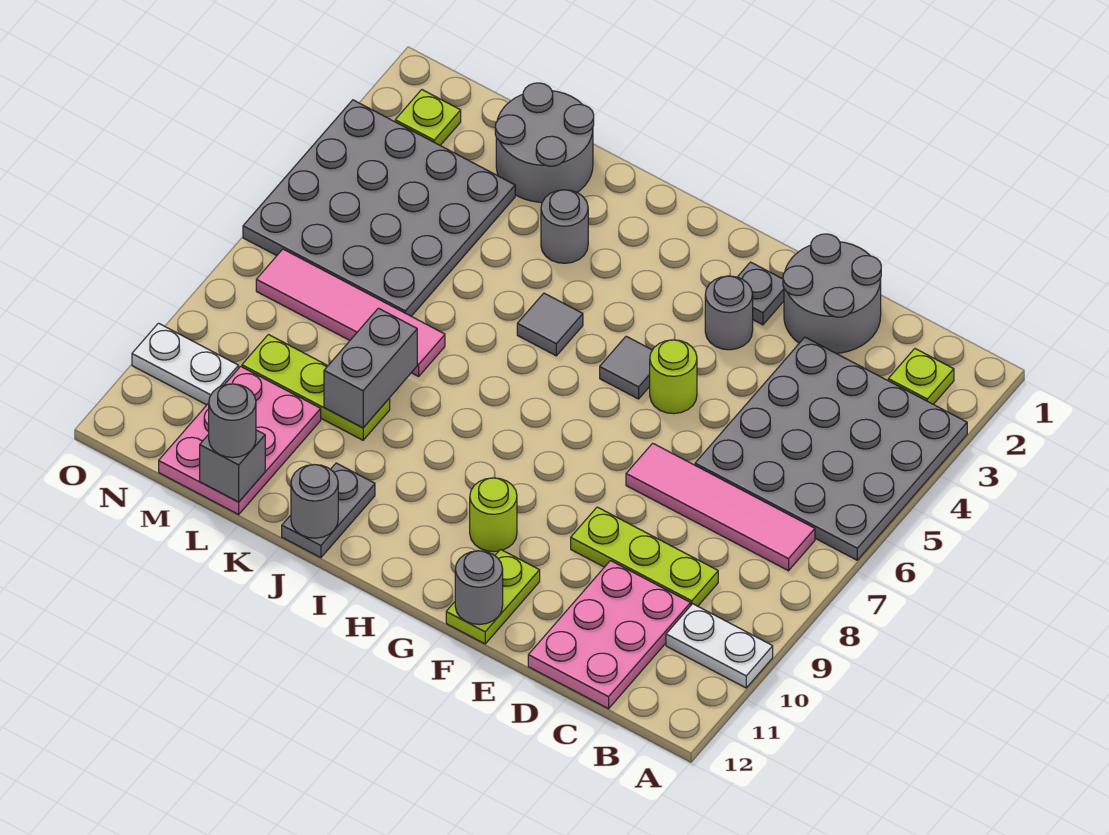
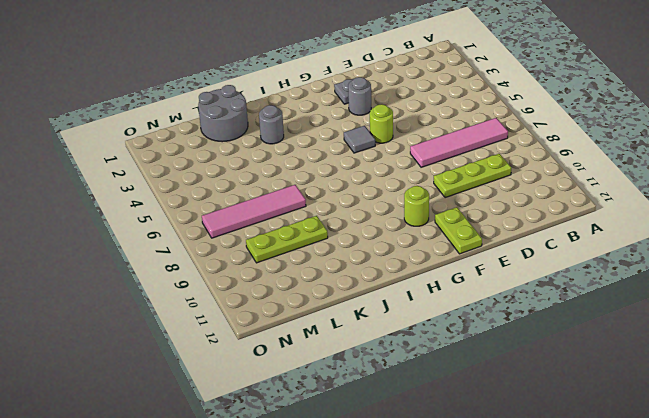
none -> grey plate A3:D6 level 1
none -> white plate A10:B10 level 1
none -> lime plate B2 level 1

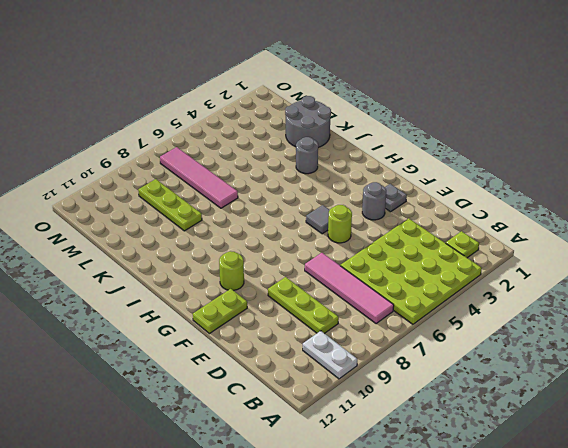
lime plate A3:D6 level 1 -> grey plate A3:D6 level 1
none -> pink plate C10:D12 level 1
none -> grey round brick D1:E2 level 1
none -> grey tile I5 level 1

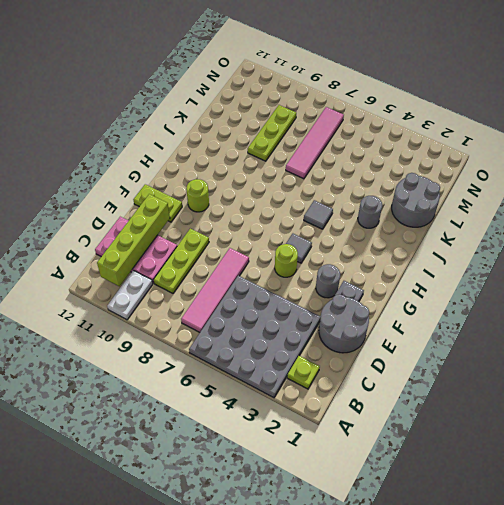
lime brick B11:E11 level 2 -> none
none -> grey plate J11:J12 level 1
none -> grey plate L3:O6 level 1
none -> pink plate L10:M12 level 1

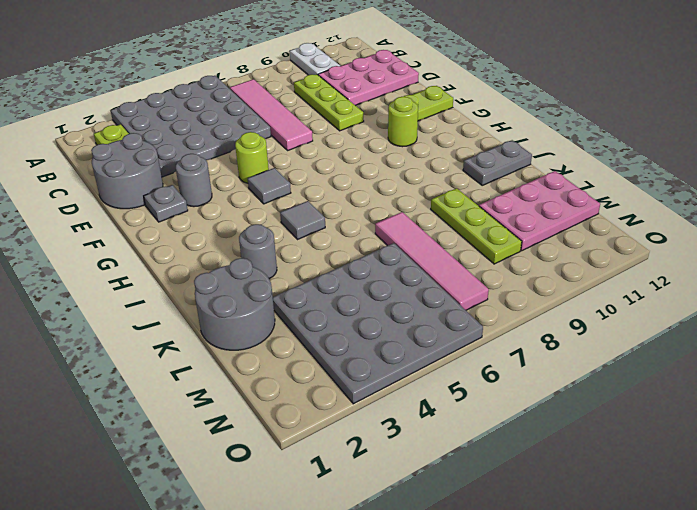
none -> lime plate N2 level 1
none -> white plate N10:O10 level 1
none -> grey round brick F12 level 2

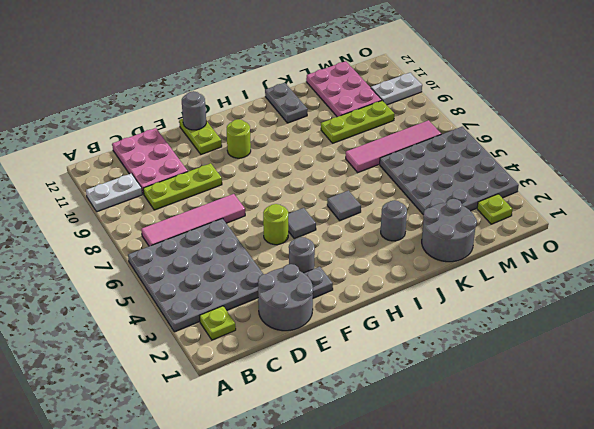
none -> grey round brick J12 level 2
none -> grey brick K8:K9 level 2
none -> grey brick L12 level 2

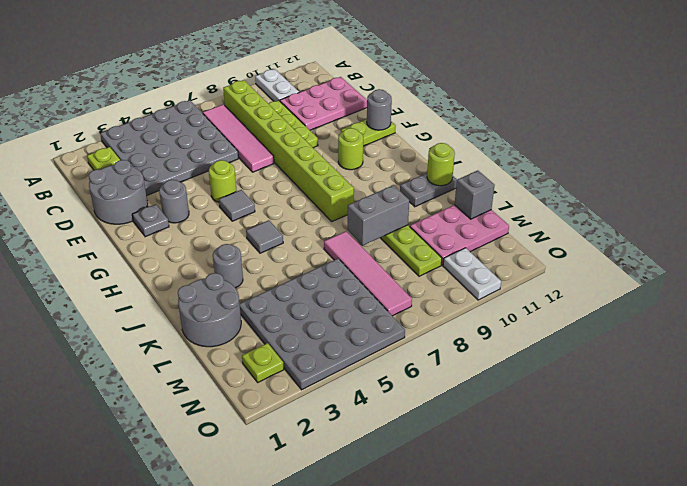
lime brick B8:I8 level 1 -> none
lime round brick J12 level 2 -> grey round brick J12 level 2
none -> grey round brick L12 level 3

